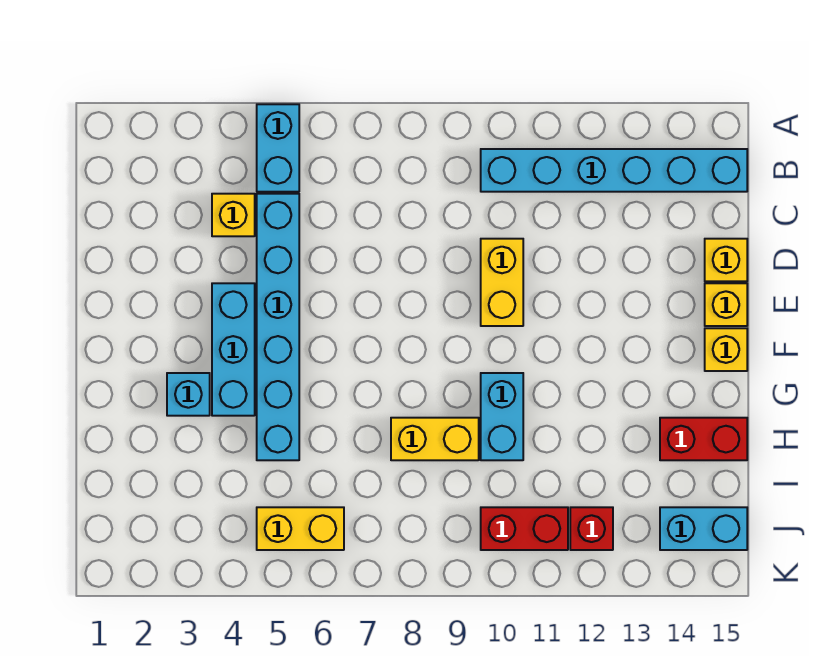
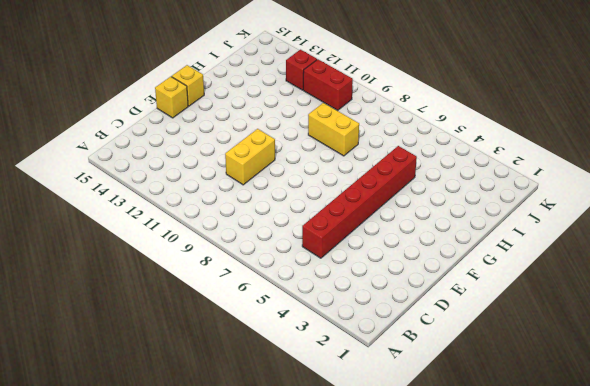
red brick C5:H5 level 1 -> cyan brick C5:H5 level 1
none -> cyan brick A5:B5 level 1
none -> cyan brick B10:B15 level 1
none -> yellow brick C4 level 1

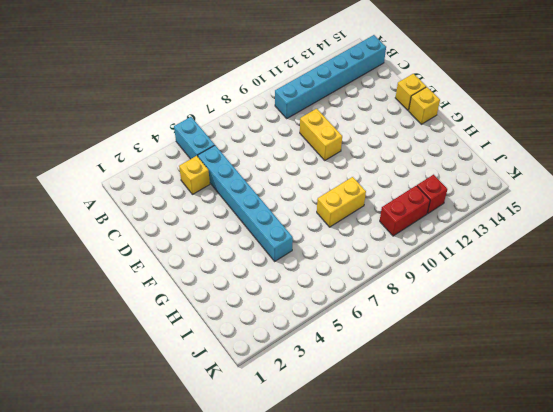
none -> yellow brick D15 level 1
none -> cyan brick E4:G4 level 1
none -> cyan brick G3 level 1

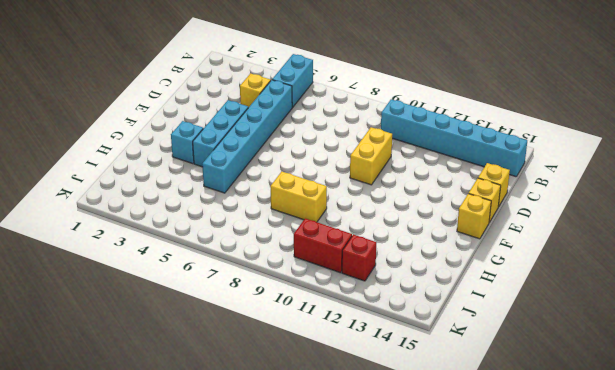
none -> cyan brick G10:H10 level 1
none -> red brick H14:H15 level 1
none -> yellow brick J5:J6 level 1

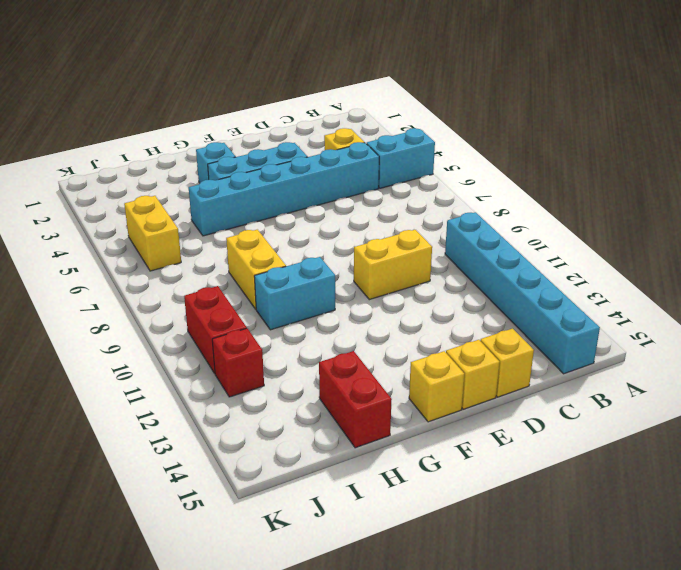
none -> cyan brick J14:J15 level 1

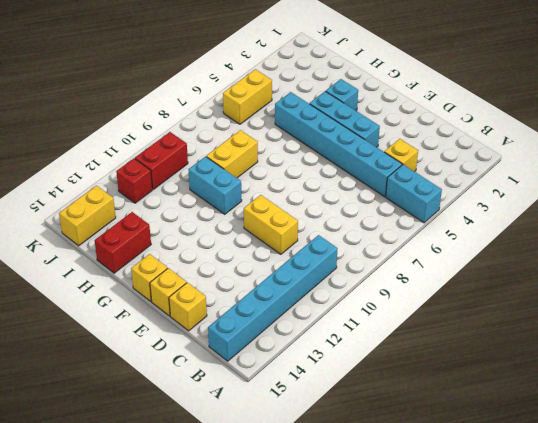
yellow brick J14:J15 level 1 -> cyan brick J14:J15 level 1

